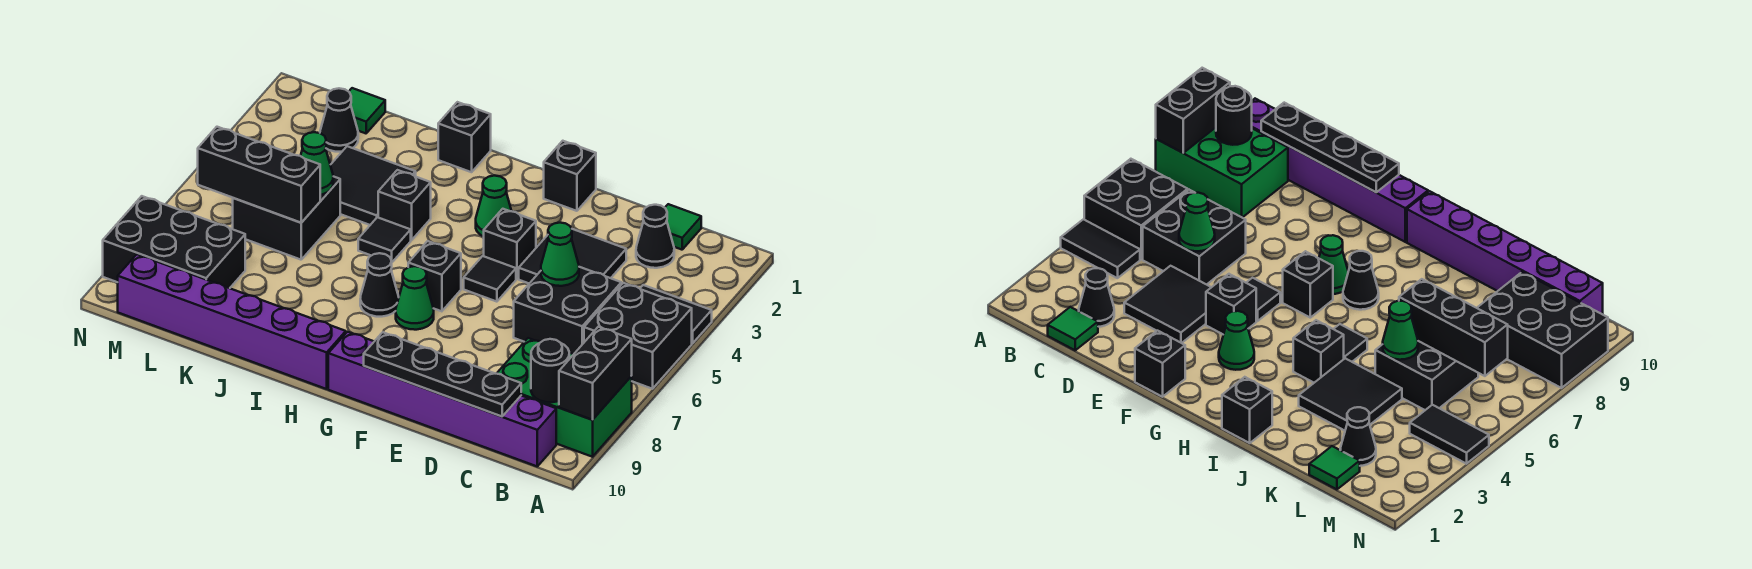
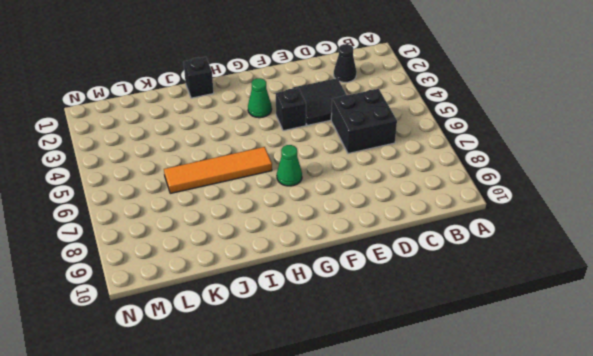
orange tile H6:K6 level 1 -> black brick K5:L6 level 1
none -> black tile A4:B4 level 1
none -> black brick A5:B6 level 1
none -> green brick A8:C9 level 1
none -> purple brick B10:G10 level 1

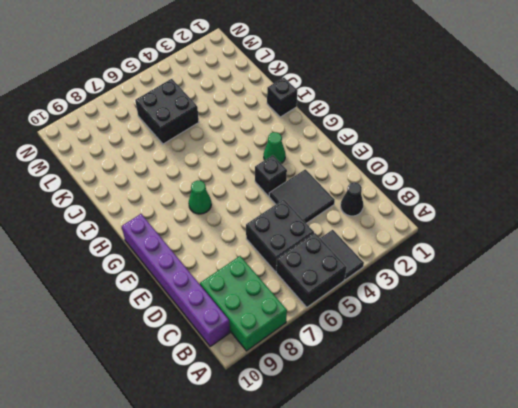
none -> green tile C1 level 1
none -> black brick F1 level 1
none -> black tile F5 level 1
none -> black brick G6 level 1

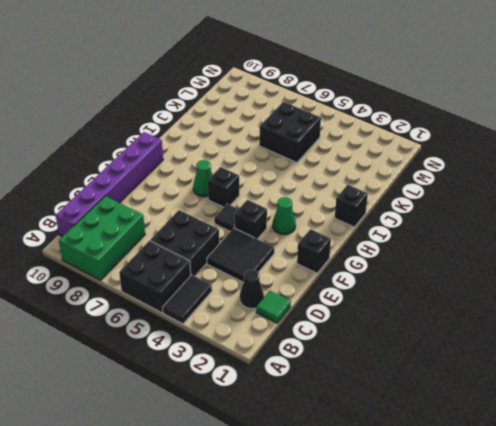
none -> black cone H7 level 1
none -> purple brick H10:M10 level 1
none -> black brick I4 level 1
none -> black tile I5 level 1

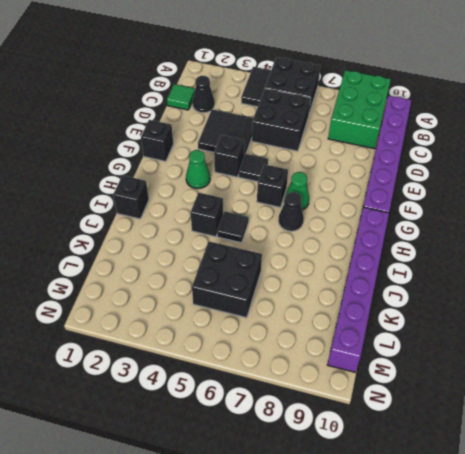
none -> black tile J3:K4 level 1
none -> green tile L1 level 1
none -> black cone L2 level 1
none -> black brick L8:N9 level 1

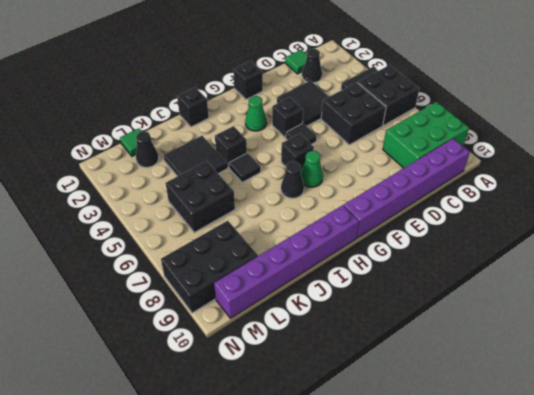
none -> black tile M4:N4 level 1
none -> black brick A8:A9 level 2
none -> black round brick B9 level 2
none -> black plate C10:F10 level 2

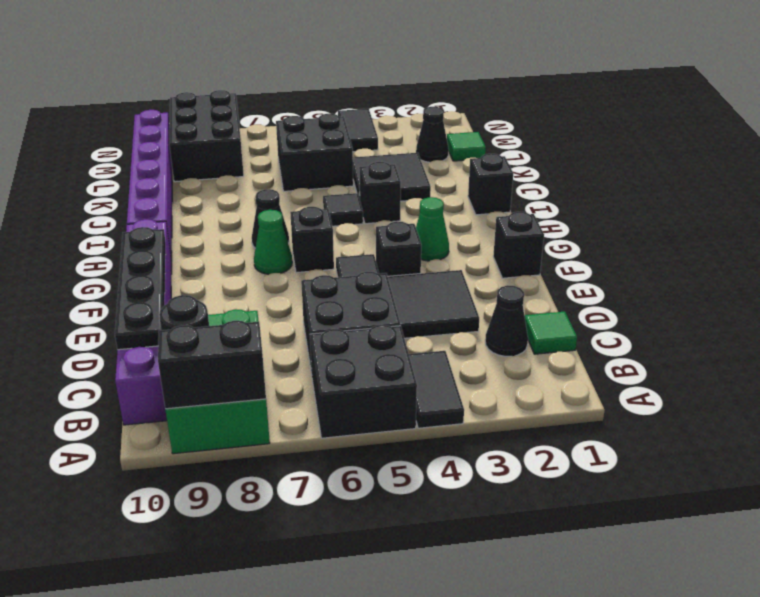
none -> green cone D5 level 2
none -> green cone K5 level 2
none -> black brick K6:M6 level 2

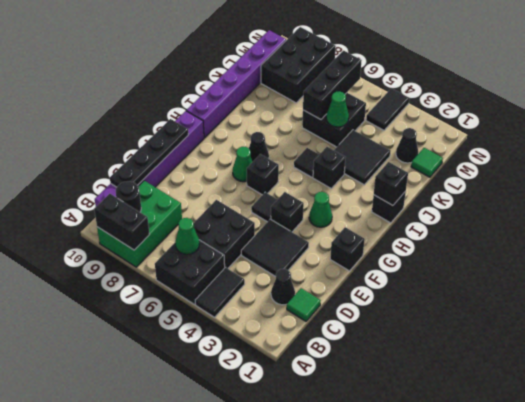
green cone B6 level 2 -> green cone D5 level 2
black brick I1 level 2 -> none

